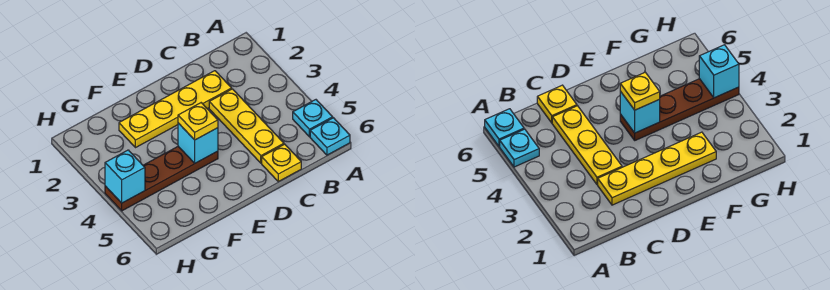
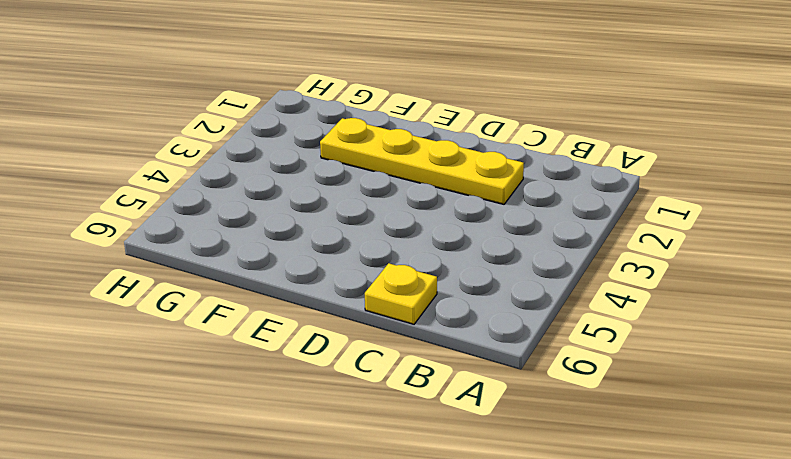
none -> cyan plate A5 level 1
none -> cyan plate A6 level 1

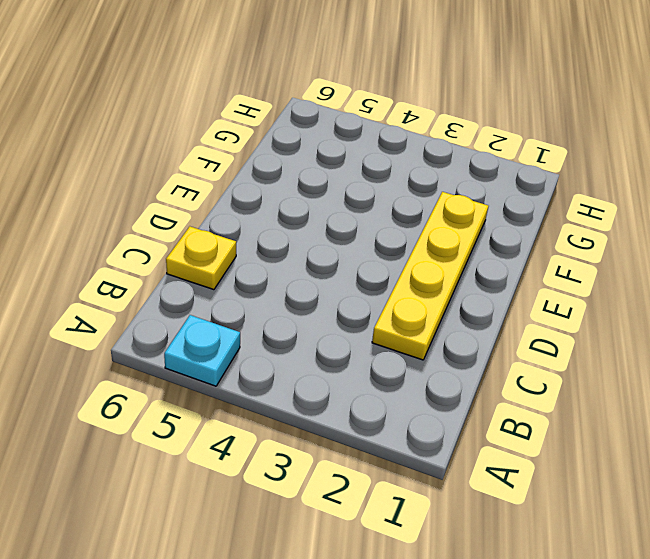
none -> cyan plate A6 level 1
none -> yellow plate C3:C5 level 1

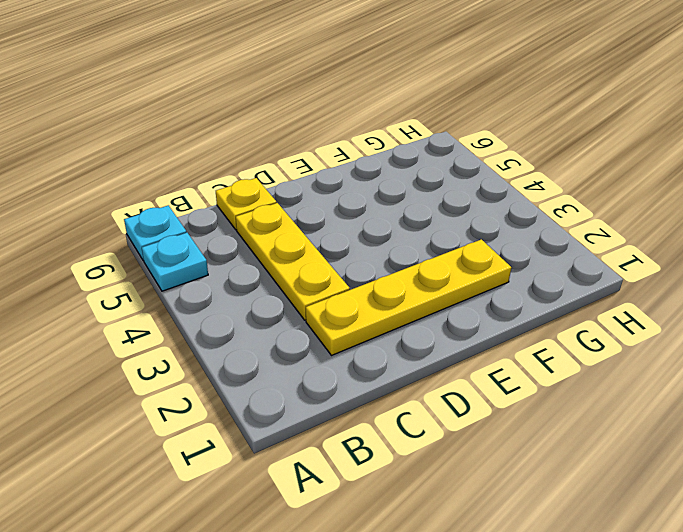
none -> brown plate E4:H4 level 1
none -> cyan brick E4 level 2

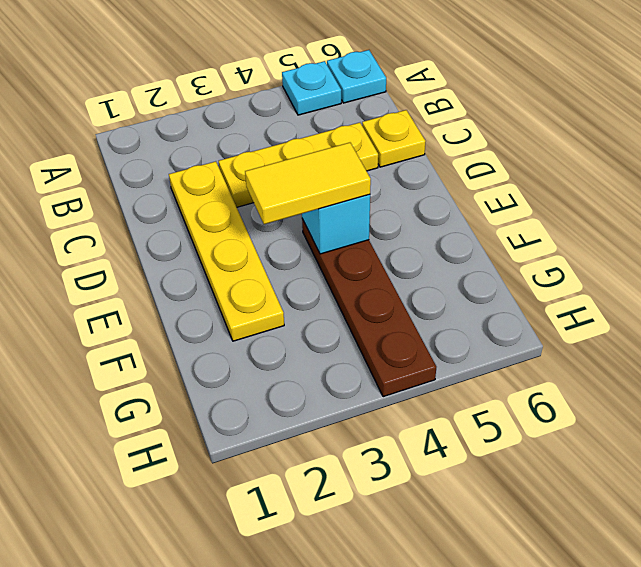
yellow tile E3:E4 level 3 -> yellow plate E4 level 3
none -> cyan brick H4 level 2

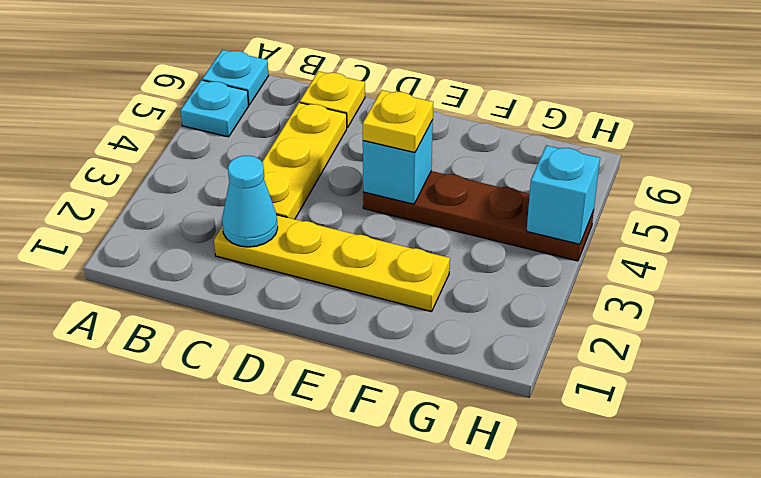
cyan cone C2 level 2 -> none

